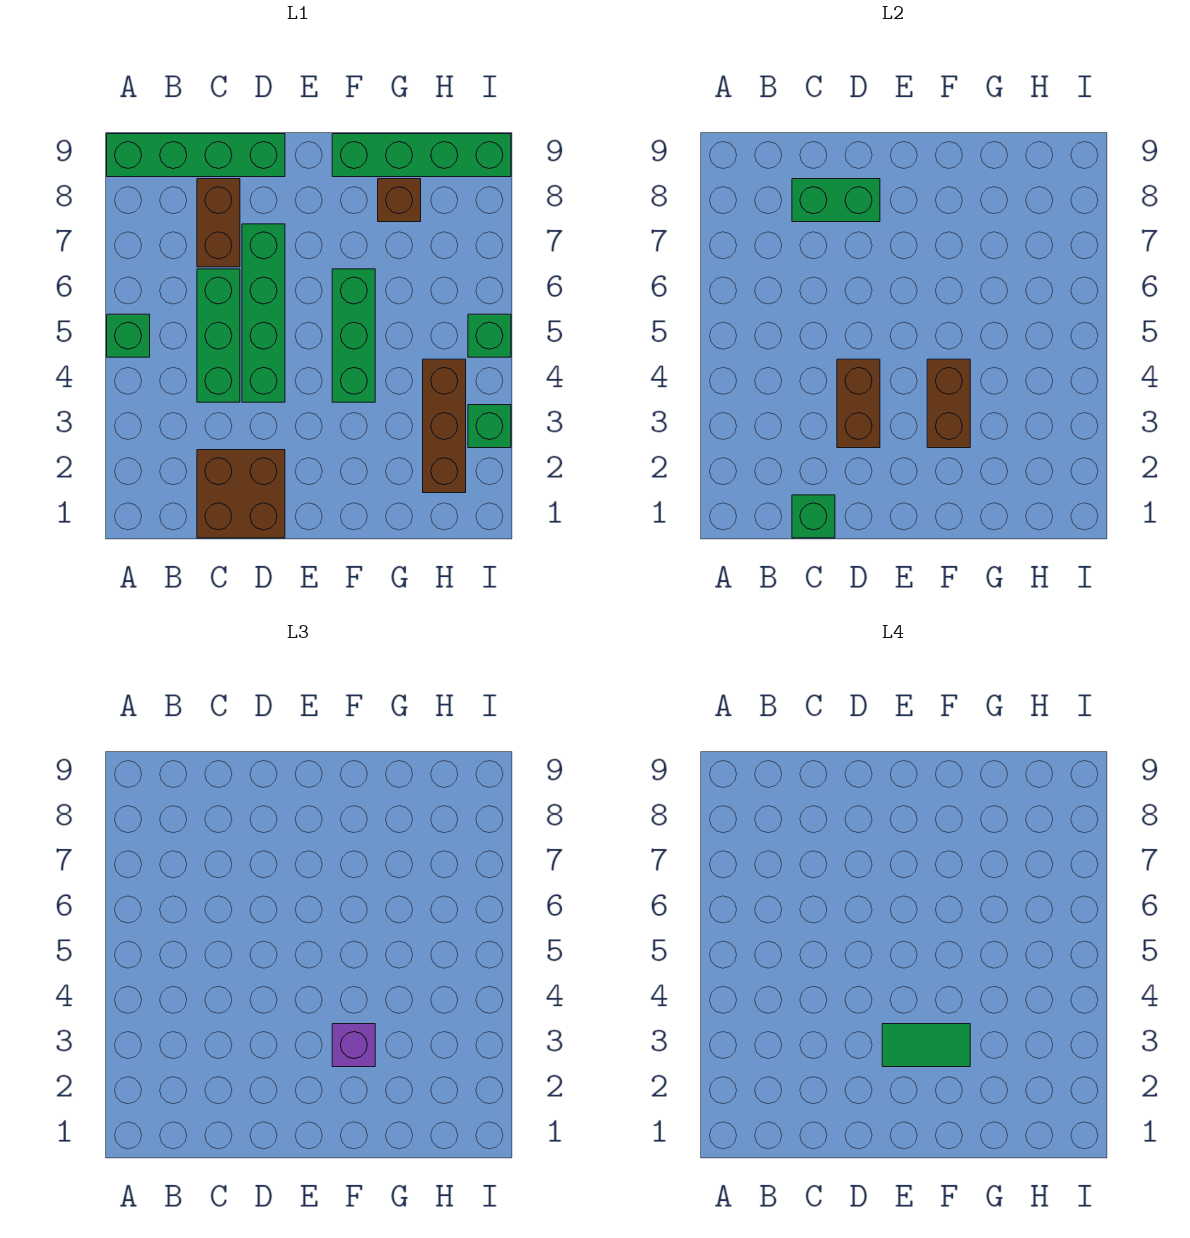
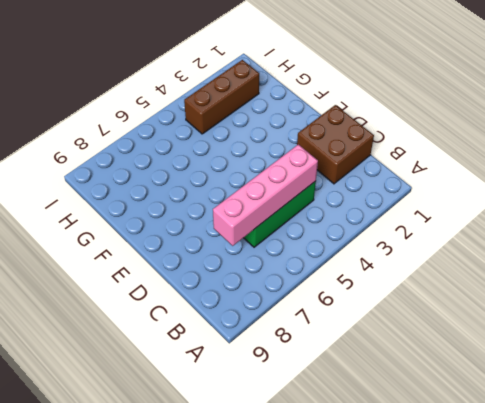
pink brick C4:C7 level 2 -> none
none -> green brick A5 level 1
none -> green brick A9:D9 level 1
none -> brown brick C7:C8 level 1

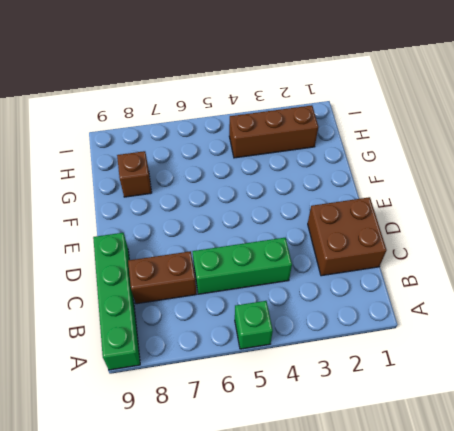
none -> green brick D4:D7 level 1
none -> green brick F4:F6 level 1
none -> green brick F9:I9 level 1

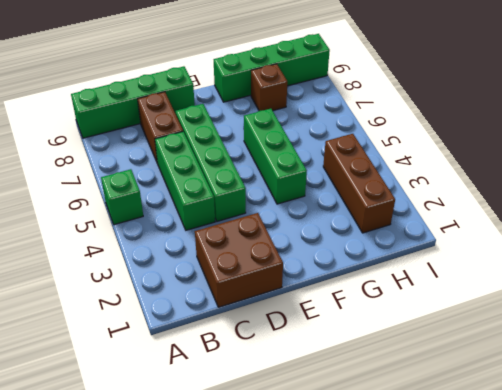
none -> green brick I3 level 1
none -> green brick I5 level 1
none -> green brick C1 level 2

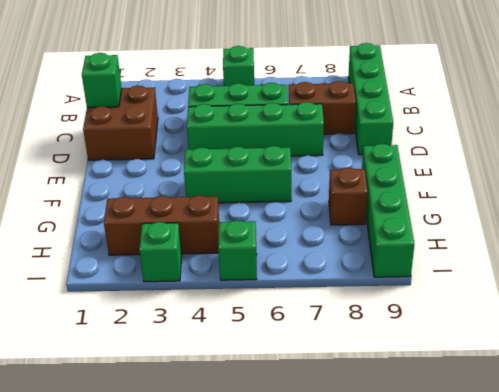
none -> green brick C8:D8 level 2
none -> brown brick D3:D4 level 2
none -> brown brick F3:F4 level 2

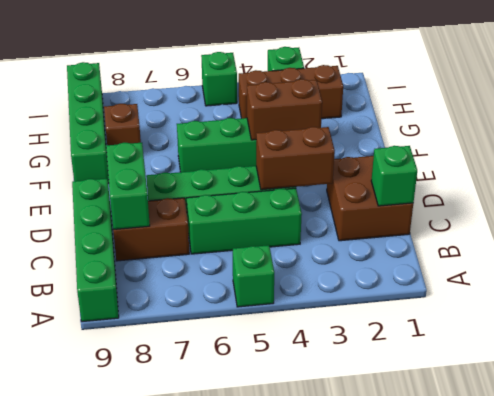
none -> purple brick F3 level 3
none -> green tile E3:F3 level 4

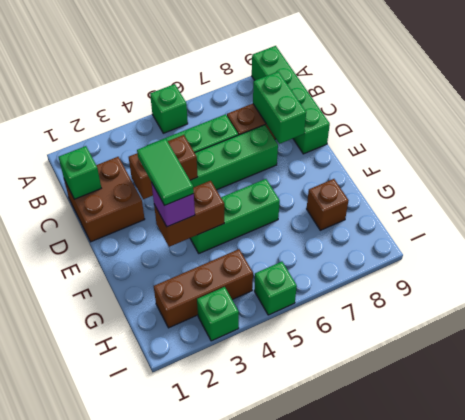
none -> green brick F9:I9 level 1

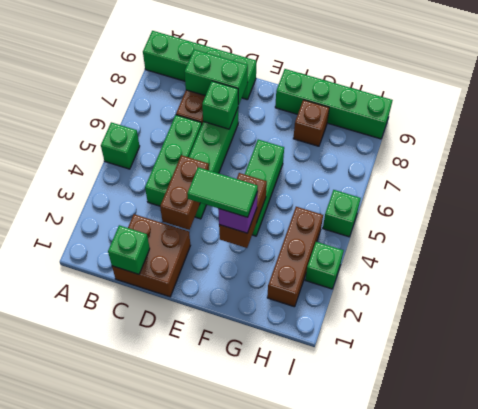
green brick D7 level 2 -> none

